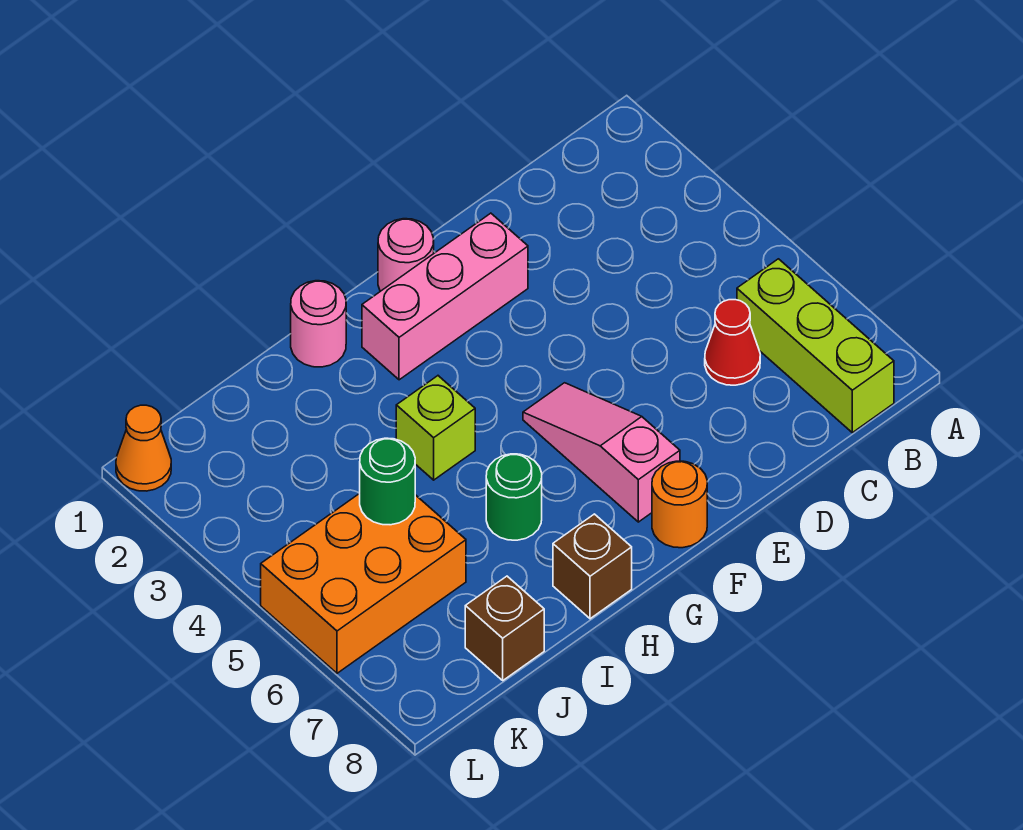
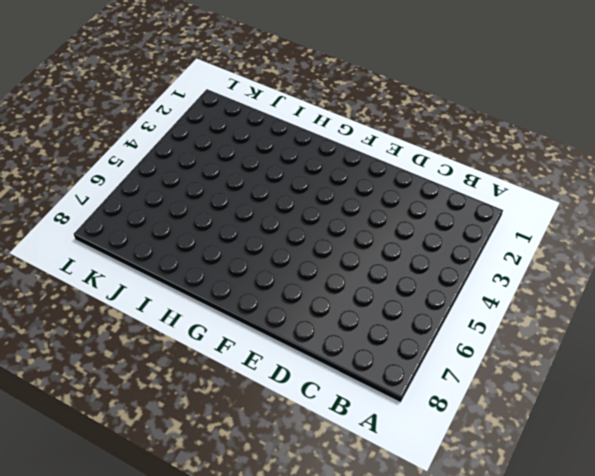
none -> lime brick B6:B8 level 1
none -> red cone C6 level 1
none -> pink brick E2:G2 level 1

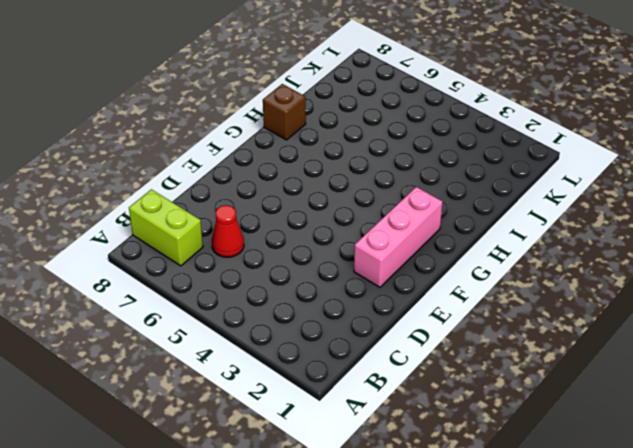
lime brick B7:B8 level 1 -> lime brick B6:B8 level 1
none -> pink round brick F1 level 1
none -> pink slope F5:F7 level 1 top 7
none -> orange round brick F8 level 1

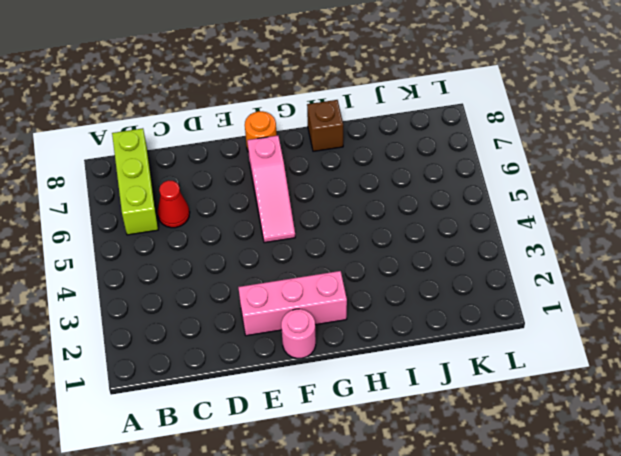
none -> pink round brick H1 level 1
none -> lime brick H4 level 1
none -> green round brick H6 level 1

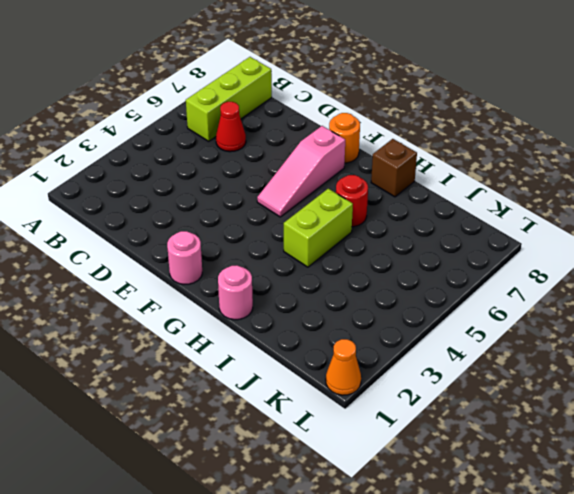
lime brick H4:H5 level 1 -> lime brick H4 level 1
red round brick H6 level 1 -> green round brick H6 level 1
none -> pink brick E2:G2 level 1
none -> orange brick J5:L6 level 1
none -> brown brick J8 level 1

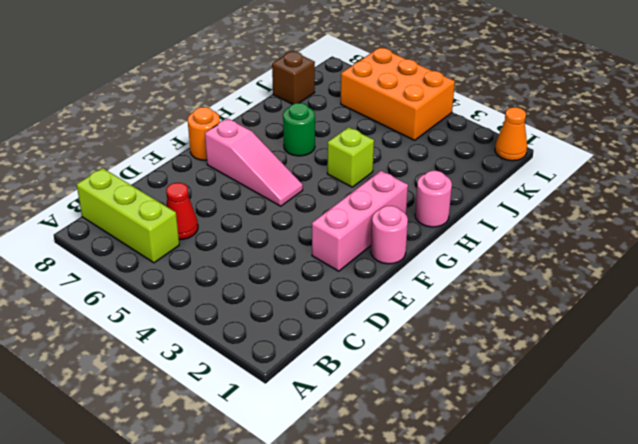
orange brick K4:L6 level 1 -> orange brick J5:L6 level 1
none -> brown brick H8 level 1
none -> green round brick J5 level 2

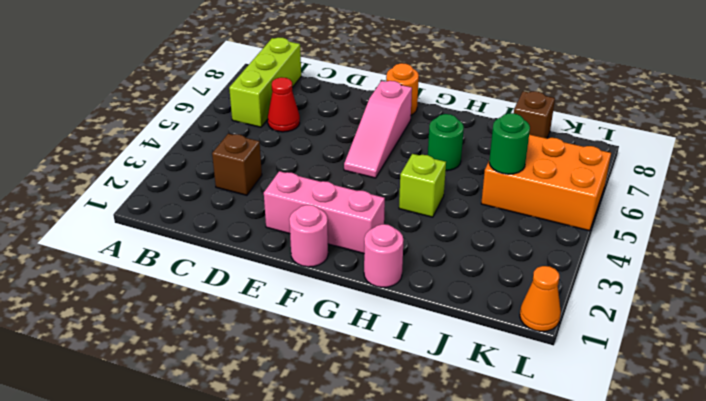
brown brick C3 level 1 -> brown brick H8 level 1

